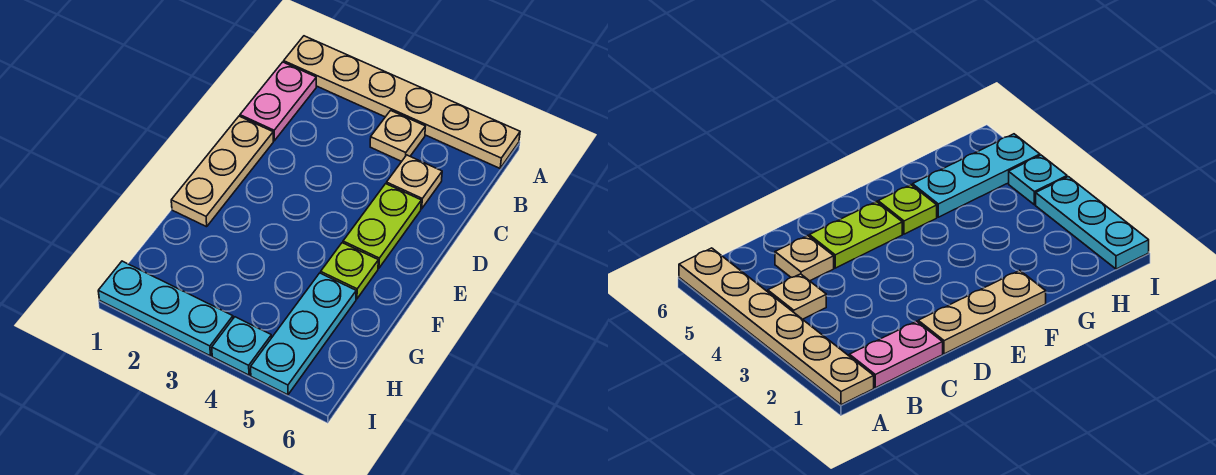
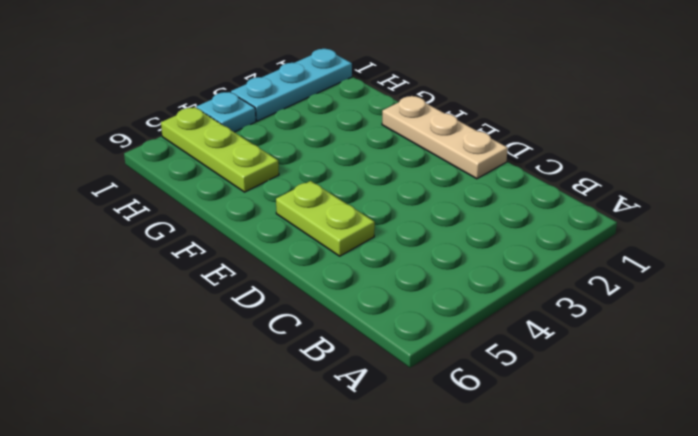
lime plate G5:I5 level 1 -> cyan plate G5:I5 level 1
none -> tan plate A1:A6 level 1
none -> pink plate B1:C1 level 1

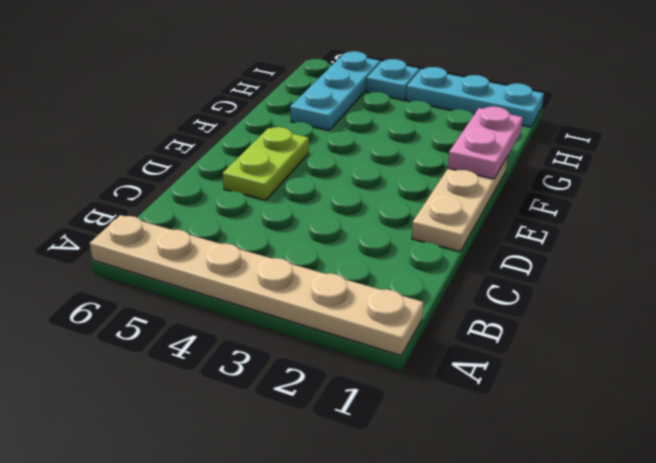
pink plate F1:G1 level 2 -> pink plate B1:C1 level 1
none -> tan plate B4 level 1
none -> tan plate C5 level 1

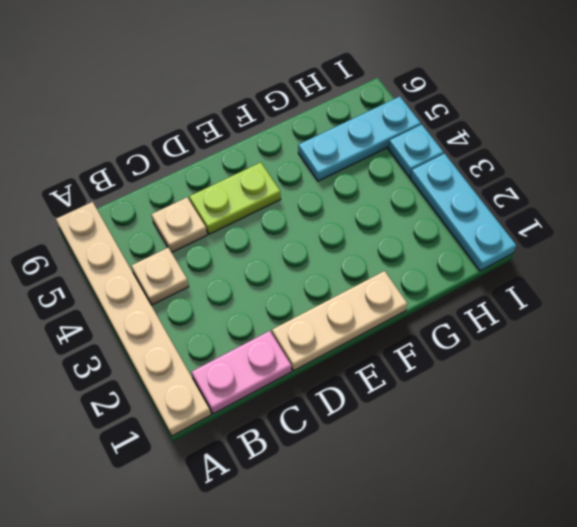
none -> lime plate F5 level 1

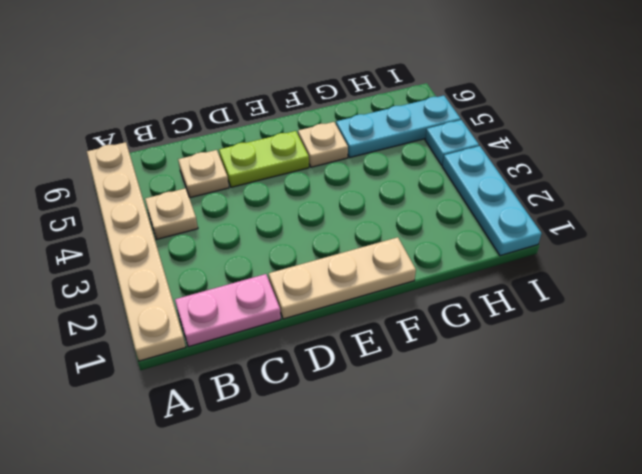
tan plate F5 level 1 -> lime plate F5 level 1

